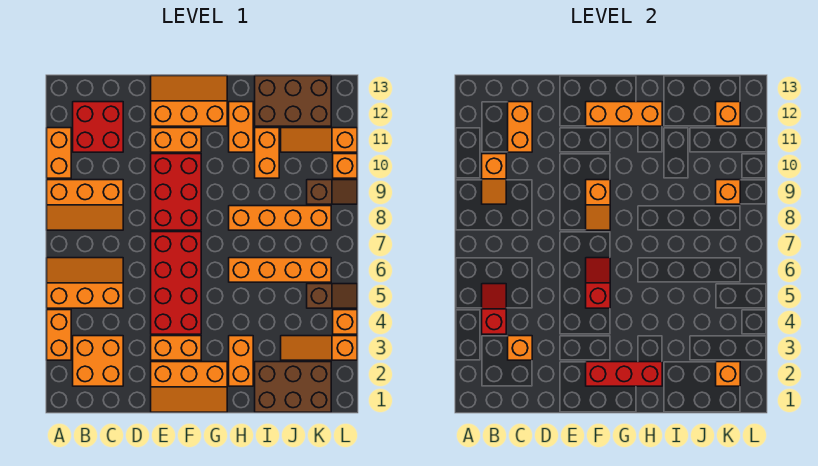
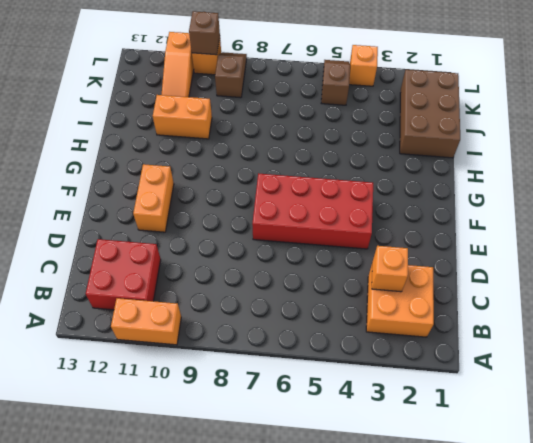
brown brick L10 level 2 -> none
none -> orange brick A3:A4 level 1
none -> orange slope A5:C6 level 1 top 5
none -> orange slope A8:C9 level 1 top 9
none -> orange slope E1:G2 level 1 top 2

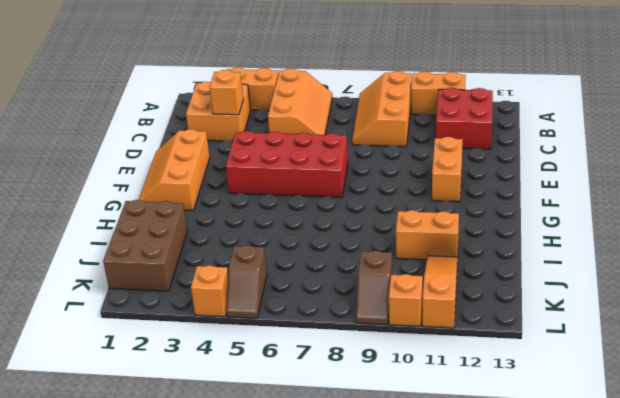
none -> orange brick E3:F3 level 1
none -> red brick E8:F10 level 1
none -> orange slope E12:G13 level 1 top 12
none -> orange brick H2:H3 level 1

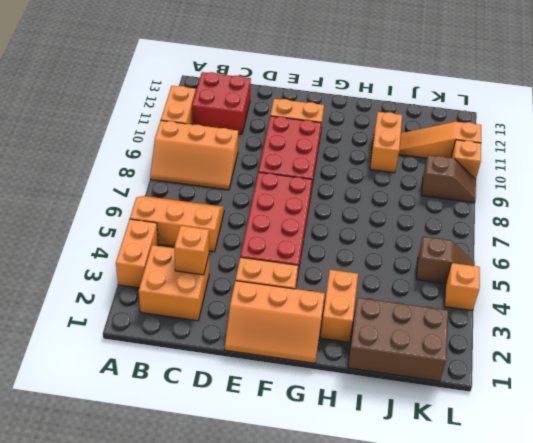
none -> orange slope E12:G13 level 1 top 12
none -> orange brick H6:K6 level 1
none -> orange brick H8:K8 level 1
none -> orange brick H11:H12 level 1

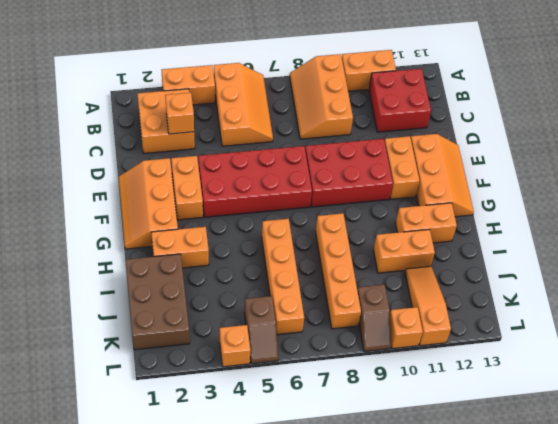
none -> brown brick I12:K13 level 1
none -> orange slope J3:L3 level 1 top L
none -> red slope B4:B5 level 2 top 4
none -> orange slope B9:B10 level 2 top 10

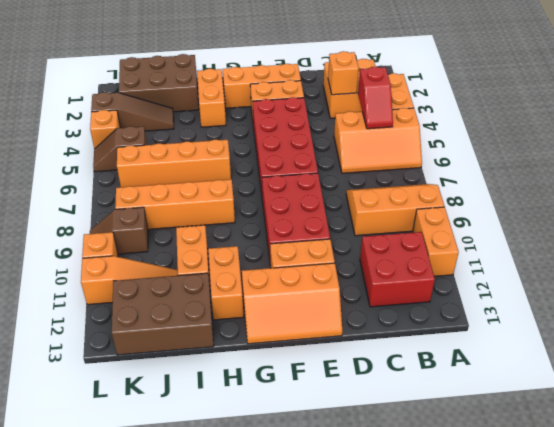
brown slope J3:L3 level 1 top L -> orange slope J3:L3 level 1 top L
none -> orange slope B9:B10 level 2 top 10
none -> orange brick C11:C12 level 2
none -> red brick F2:H2 level 2
none -> red slope F5:F6 level 2 top 5

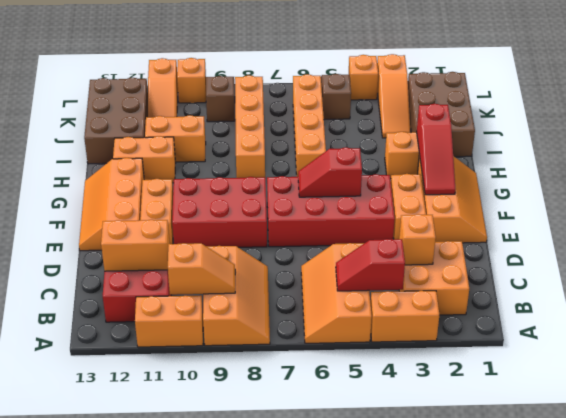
red slope F2:H2 level 2 top H -> red brick F2:H2 level 2
none -> orange slope F8:F9 level 2 top 9
none -> orange brick F12:H12 level 2
none -> orange brick K2 level 2
none -> orange brick K9 level 2

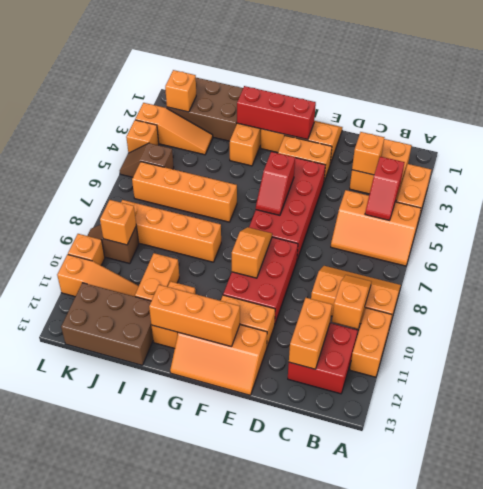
none -> orange brick K12 level 2

